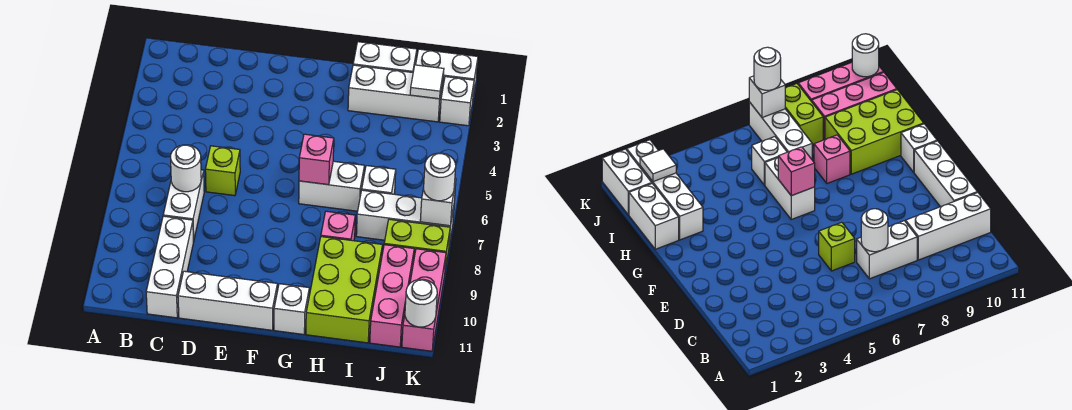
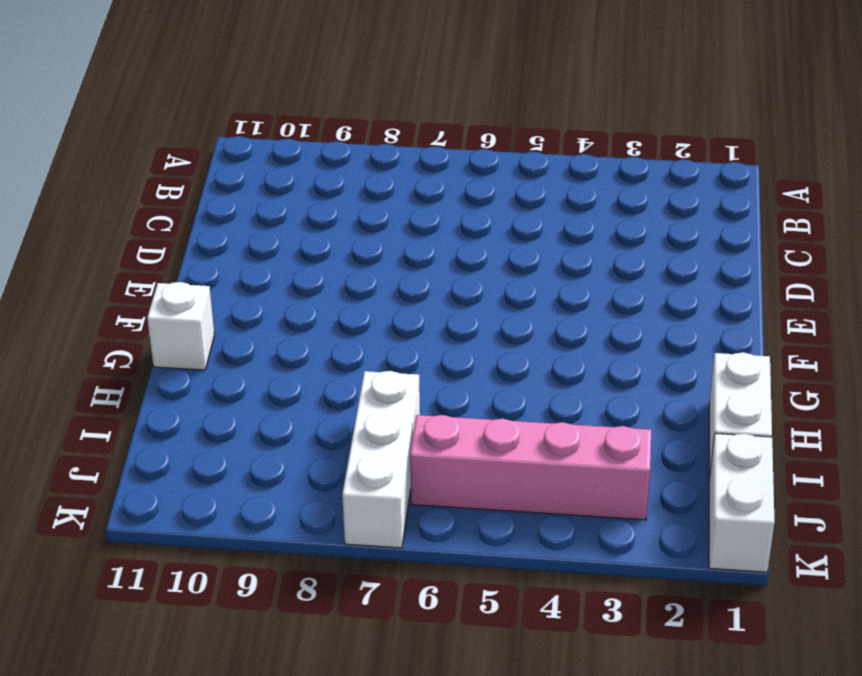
pink brick J3:J6 level 1 -> none
none -> white brick C7:C8 level 1
none -> white brick C9:C11 level 1
none -> lime brick D6 level 1

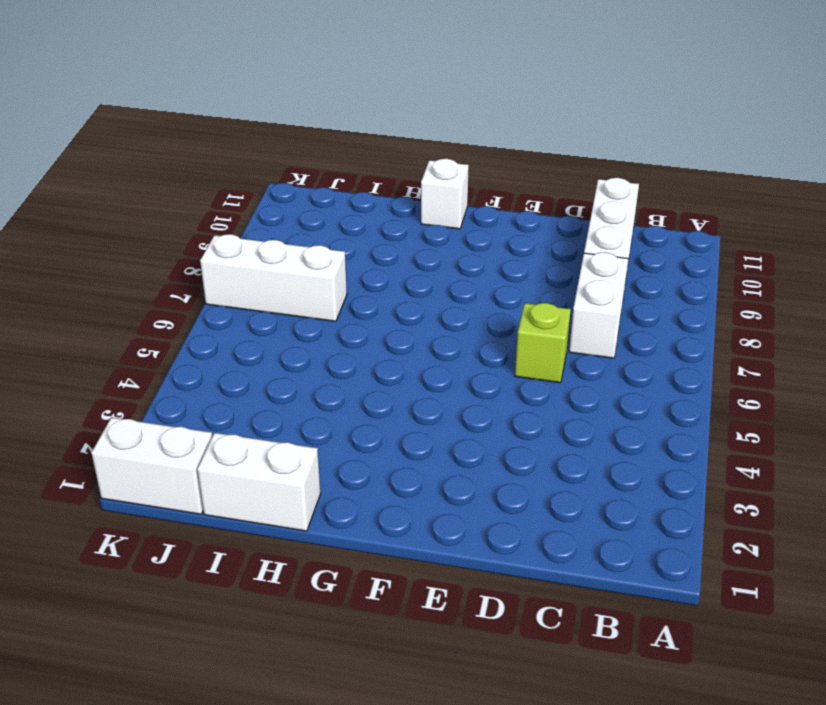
none -> white brick D11:F11 level 1
none -> white brick G6:H6 level 1
none -> white brick H2:J2 level 1

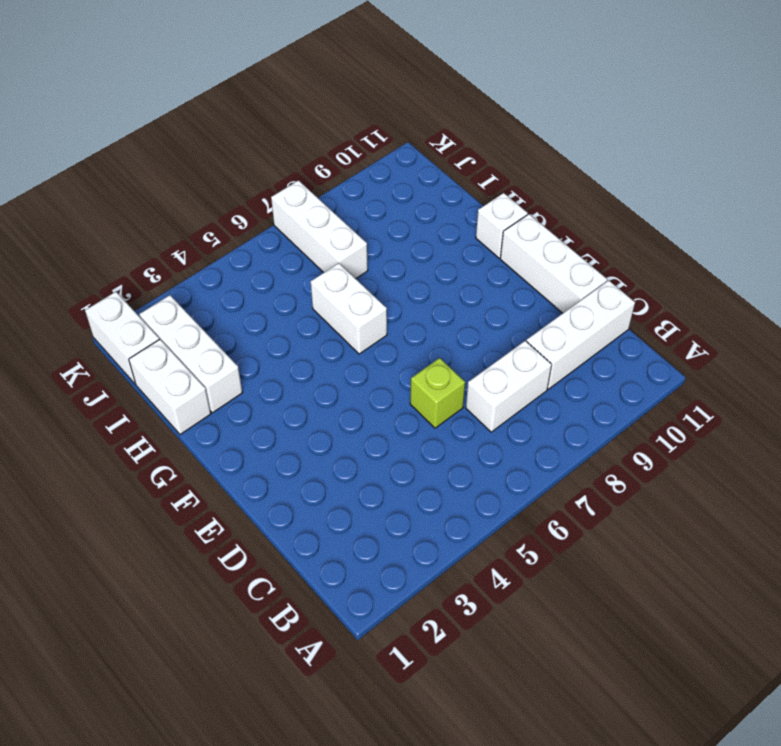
none -> pink brick H8 level 1
none -> lime brick H9:I11 level 1
none -> white brick I6 level 1

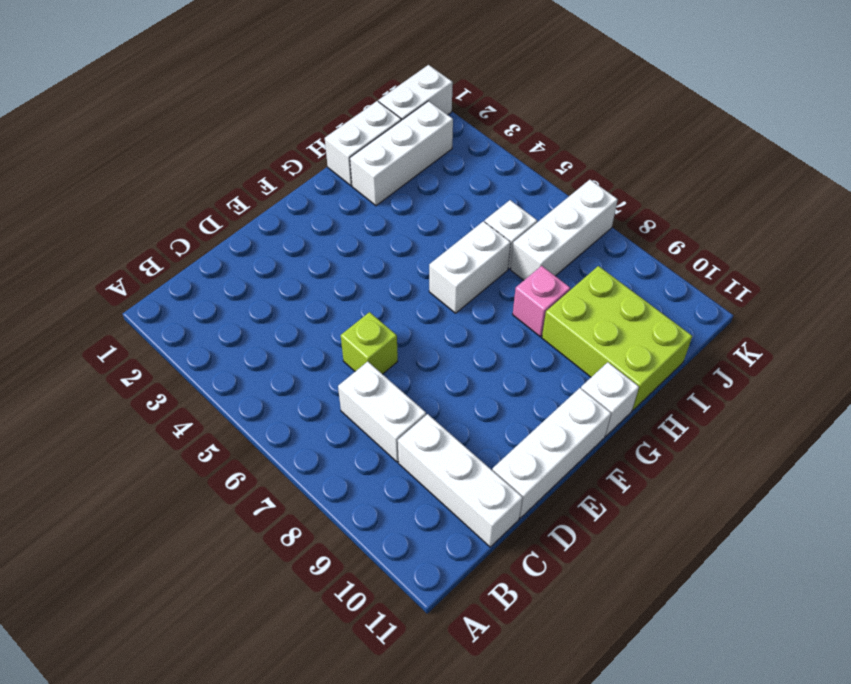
none -> lime brick J8:K8 level 1
none -> pink brick J9:J11 level 1
none -> white brick K2 level 1

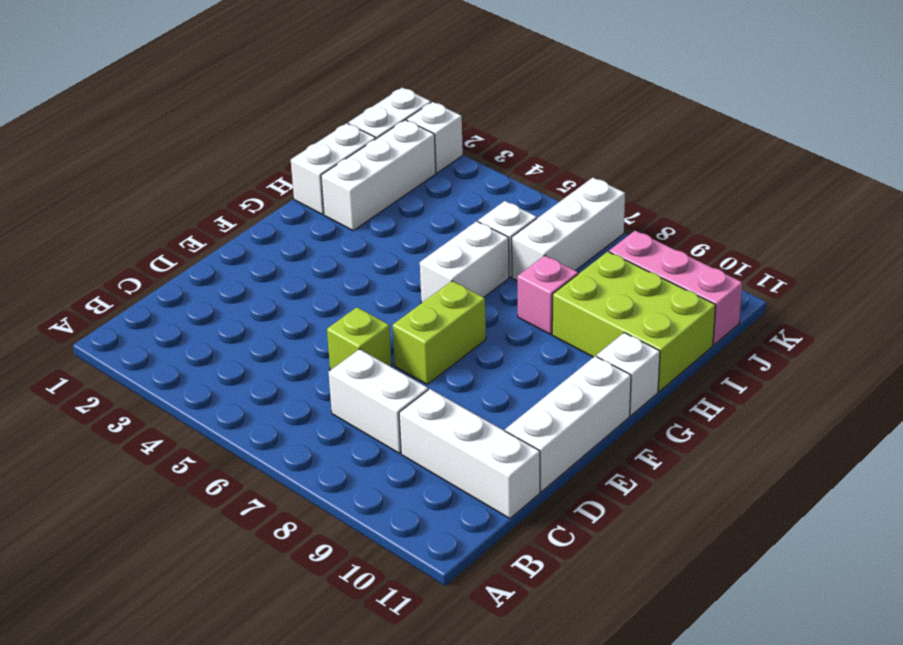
lime brick E7:F7 level 1 -> lime brick J8:K8 level 1
none -> pink brick K9:K11 level 1
none -> white round brick C7 level 2
none -> pink brick G6 level 2

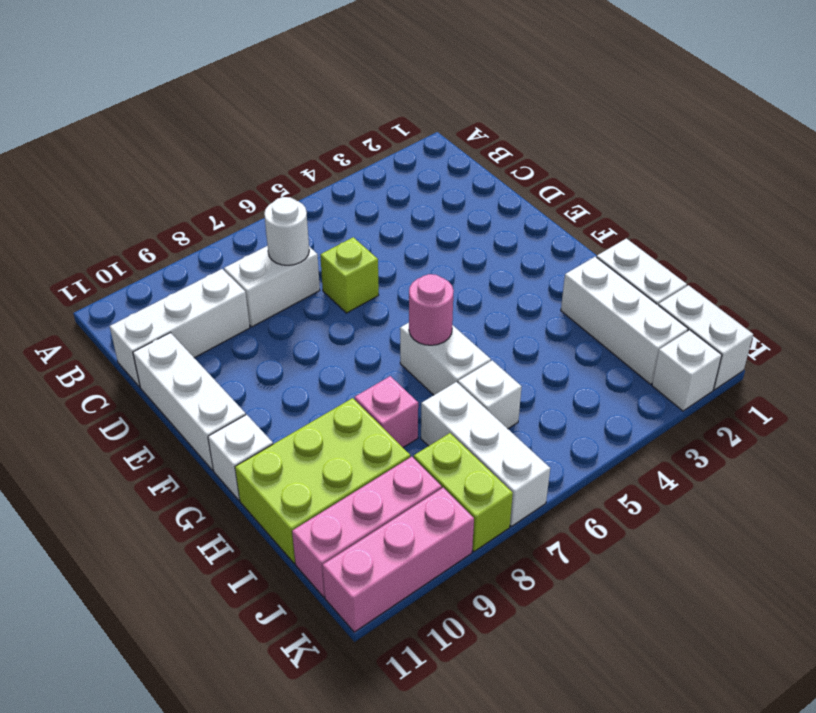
pink round brick G6 level 2 -> pink brick G6 level 2
none -> white tile J2 level 2
none -> white brick K7 level 2
none -> white round brick K11 level 2

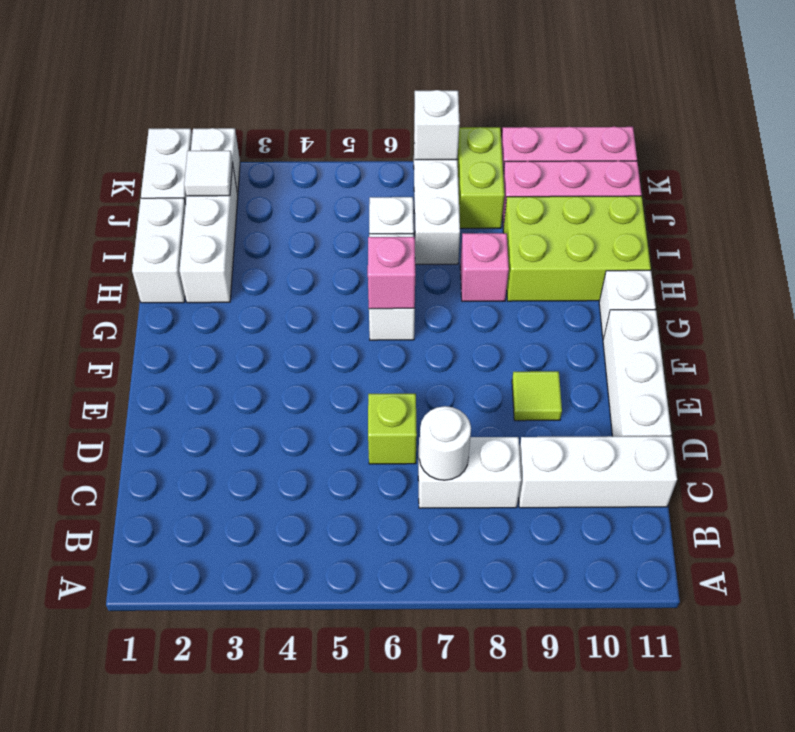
lime tile E9 level 1 -> none
none -> white round brick K11 level 2
none -> white round brick K7 level 3

